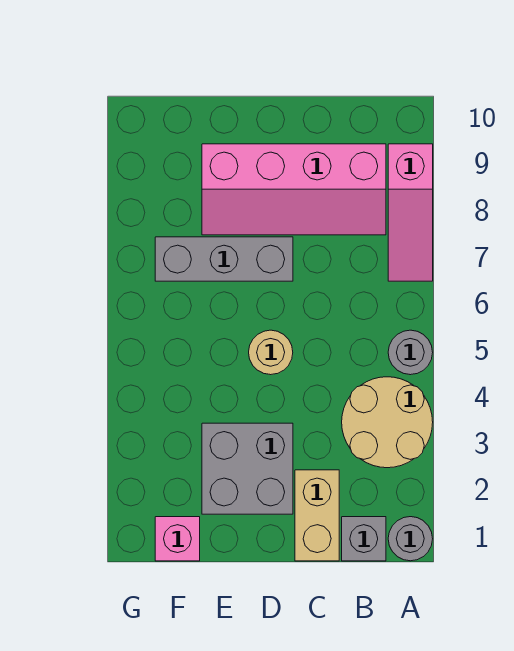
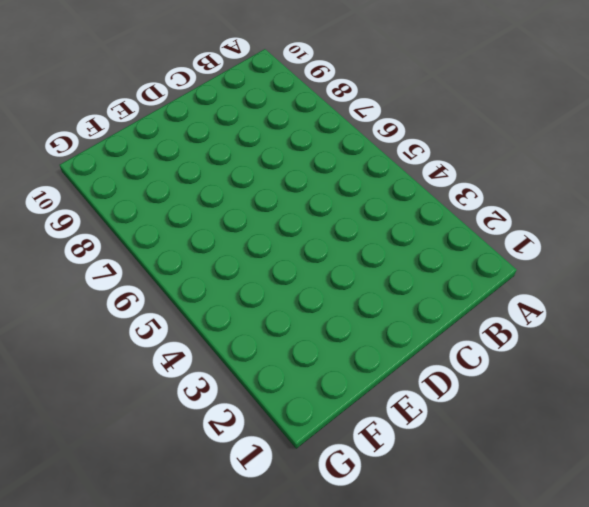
none -> grey round brick A1 level 1
none -> tan round brick A3:B4 level 1

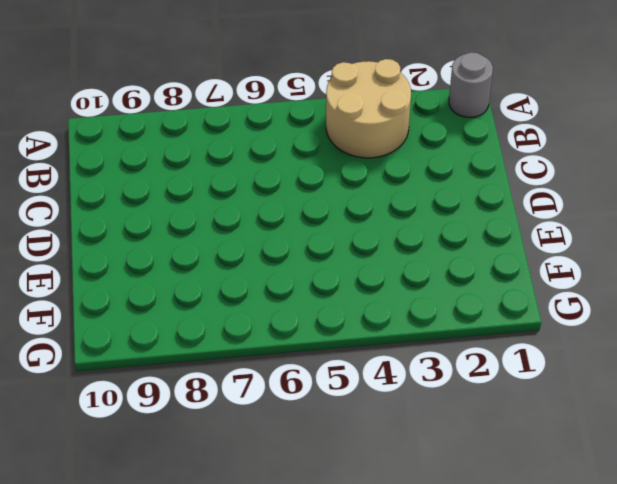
none -> grey round brick A5 level 1
none -> pink slope A7:A9 level 1 top 9

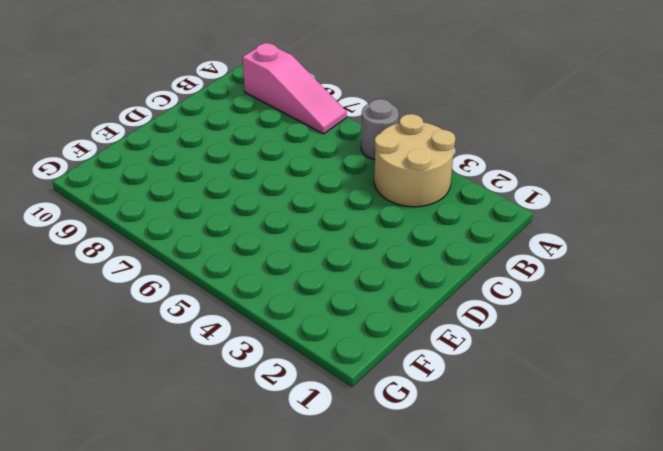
none -> grey round brick A1 level 1
none -> grey brick B1 level 1

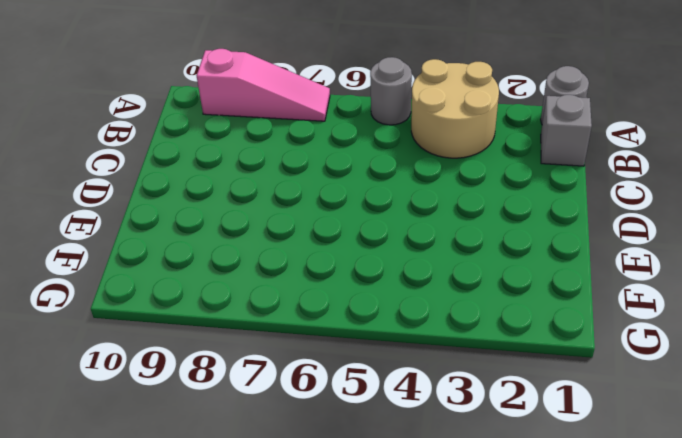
none -> pink slope B8:E9 level 1 top 9
none -> tan brick C1:C2 level 1

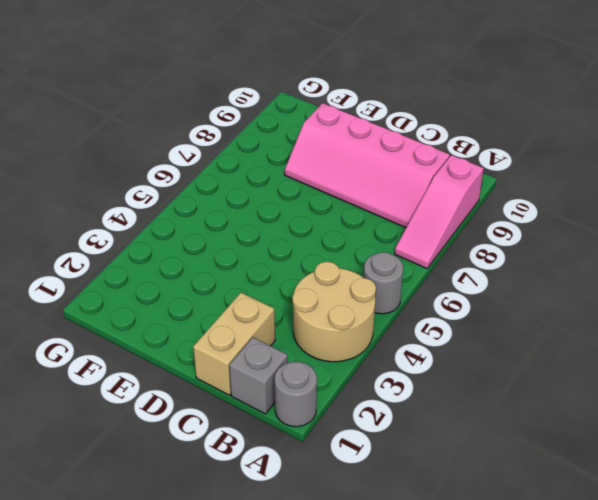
none -> grey brick D2:E3 level 1
none -> tan round brick D5 level 1

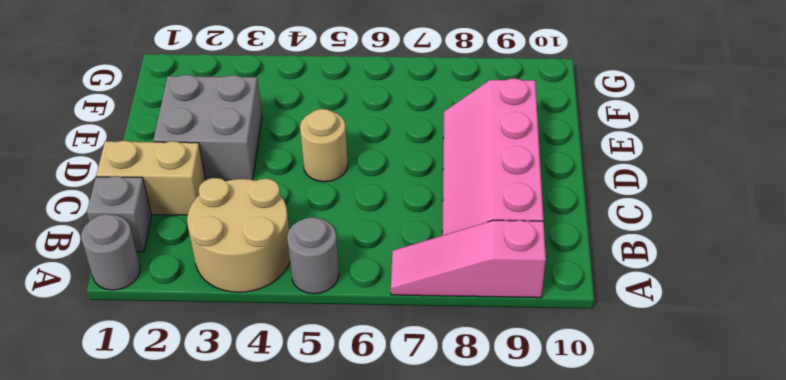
none -> grey brick D7:F7 level 1
none -> pink brick F1 level 1

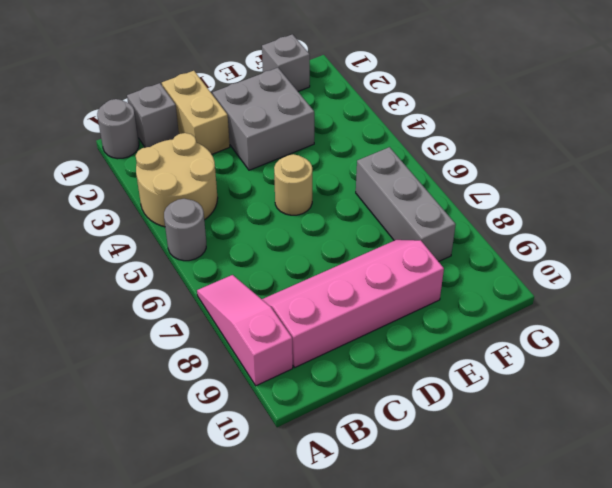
grey brick F1 level 1 -> pink brick F1 level 1
grey brick F6:F8 level 1 -> grey brick D7:F7 level 1

